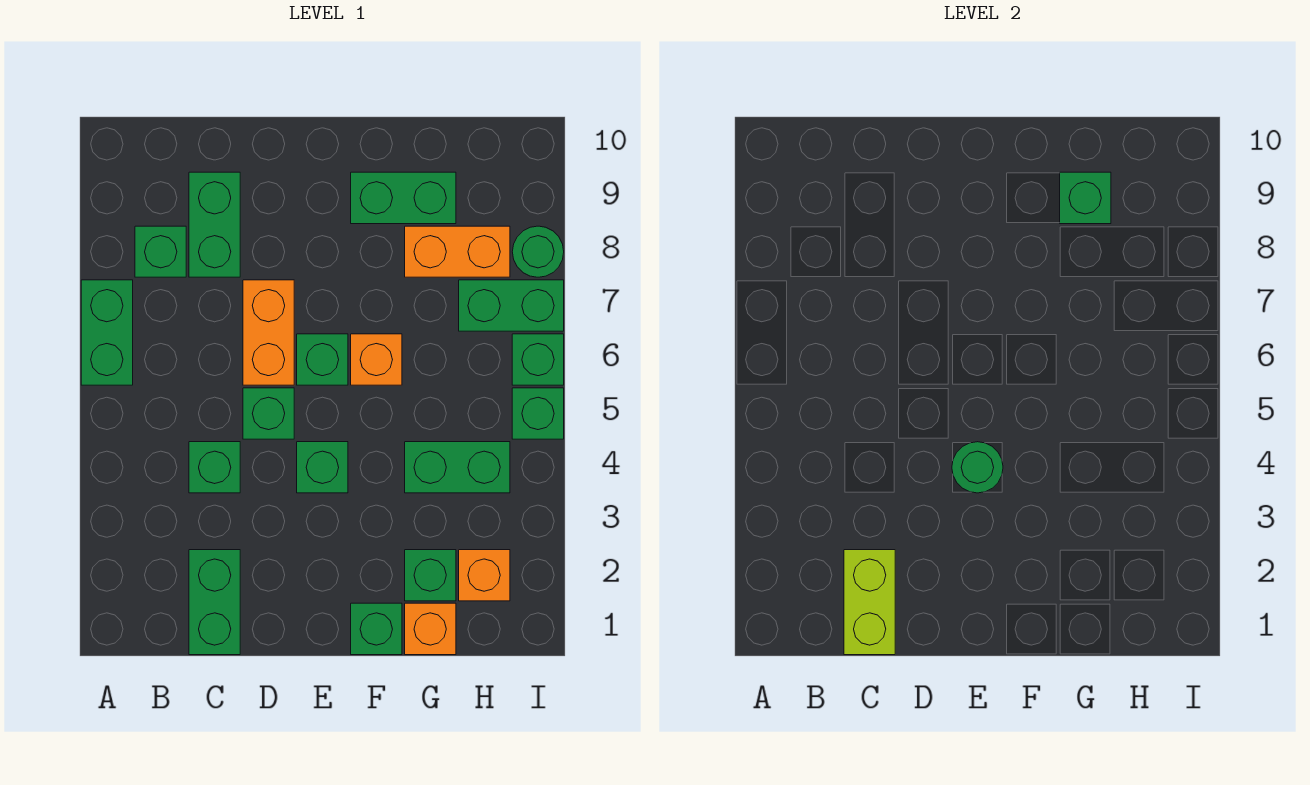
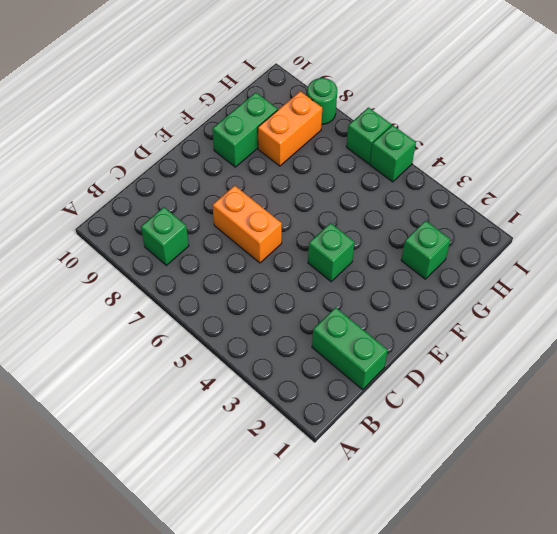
none -> green brick A6:A7 level 1
none -> green brick C4 level 1
none -> green brick C8:C9 level 1

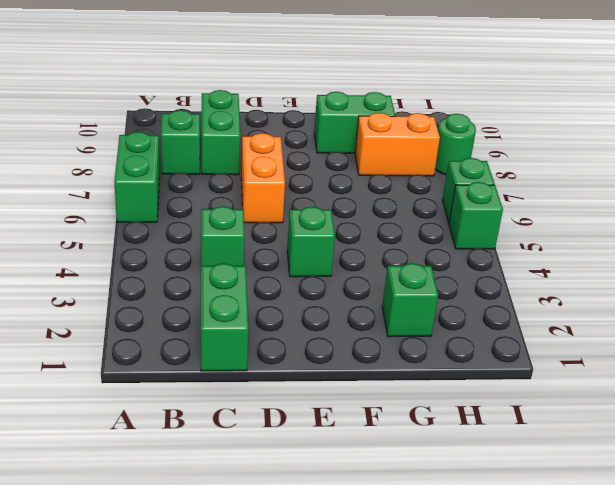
none -> green brick D5 level 1
none -> green brick E6 level 1
none -> green brick F1 level 1

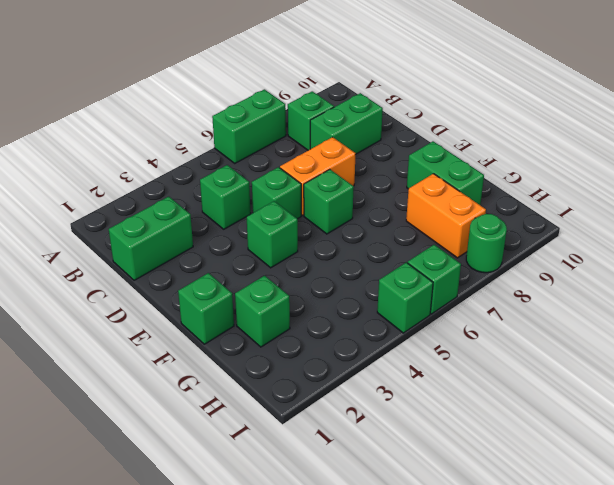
none -> orange brick F6 level 1
none -> orange brick G1 level 1
none -> green brick G4:H4 level 1

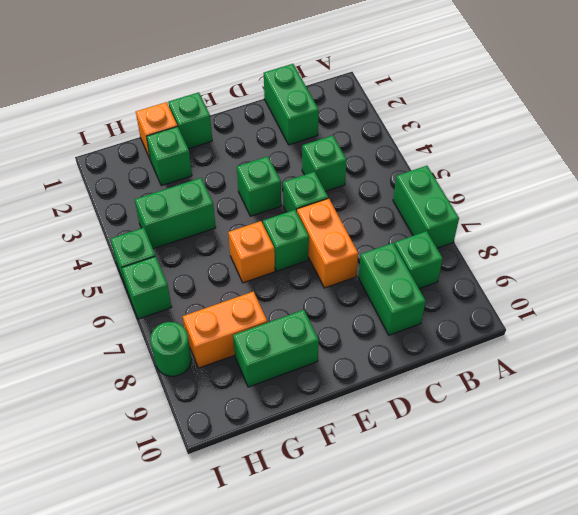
none -> orange brick H2 level 1
none -> green brick H7:I7 level 1
none -> lime brick C1:C2 level 2

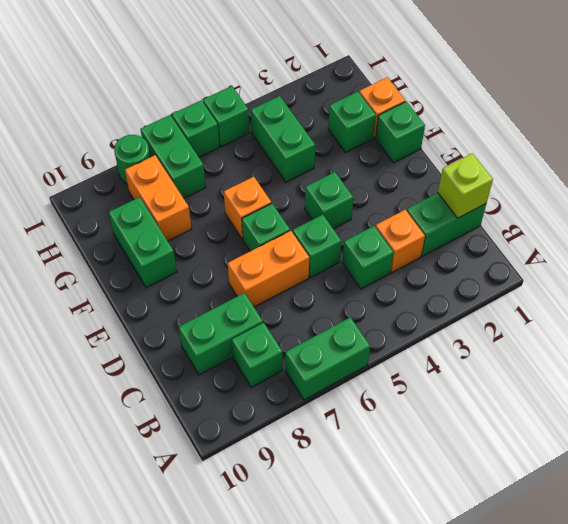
lime brick C1 level 2 -> lime brick C1:C2 level 2
orange brick C3 level 1 -> orange brick H2 level 1
none -> green round brick E4 level 2
none -> green brick G9 level 2

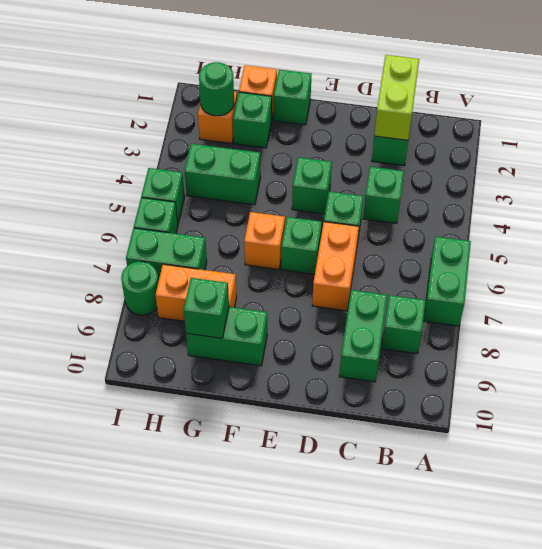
green round brick H2 level 2 -> green round brick E4 level 2

